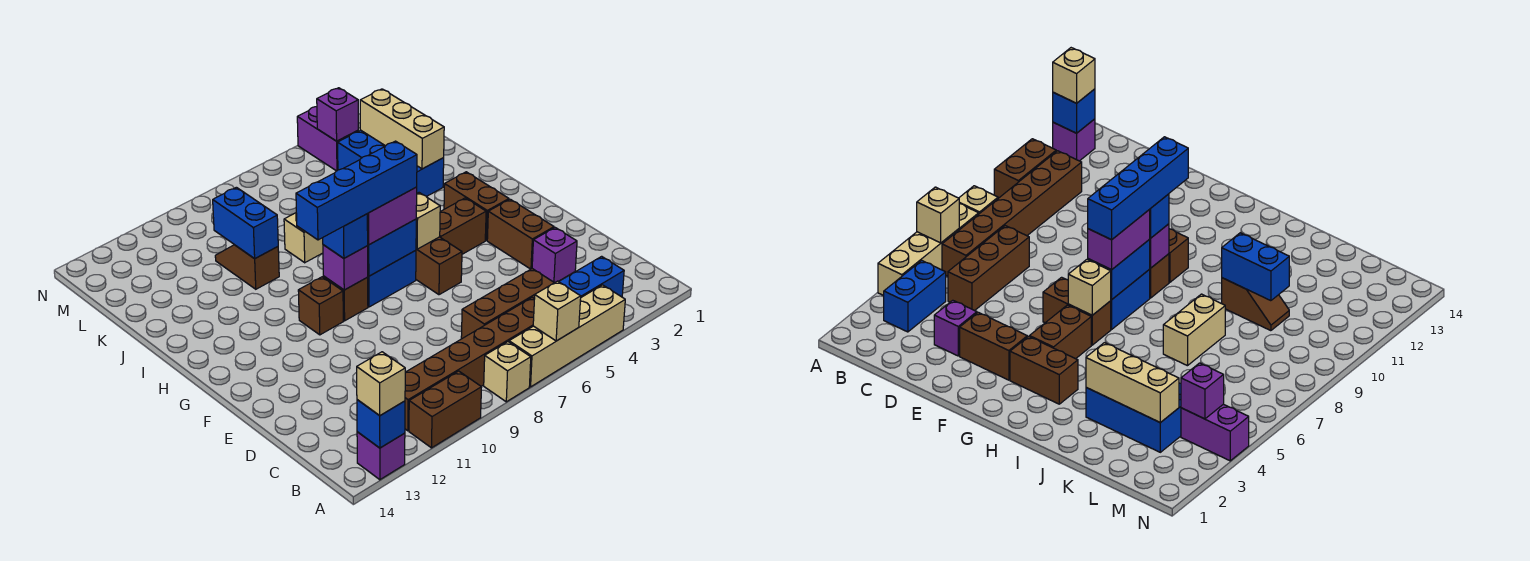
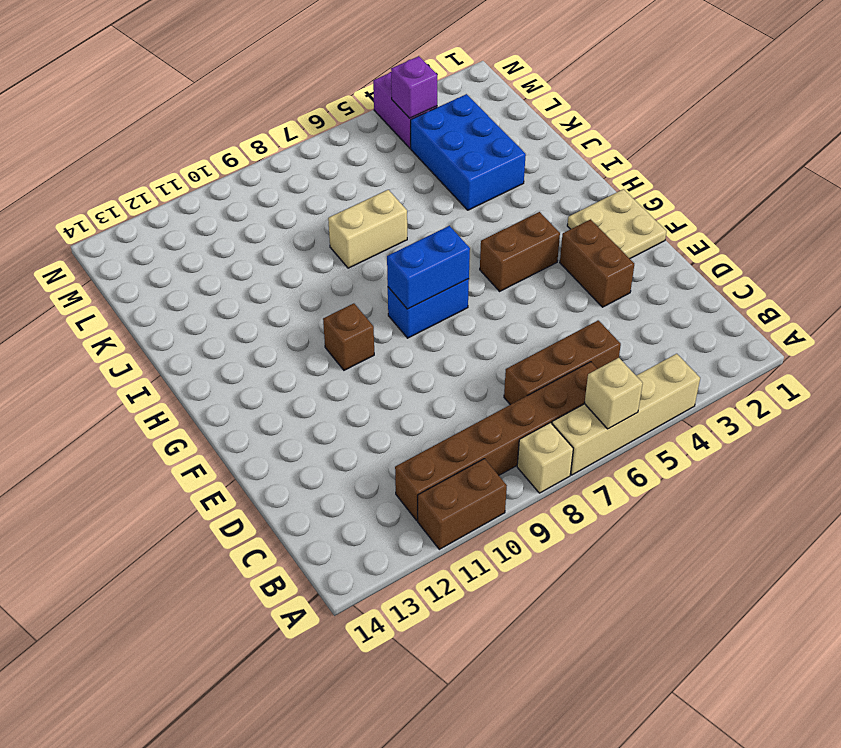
tan plate F1:G2 level 1 -> none
none -> purple brick A13 level 1
none -> blue brick B3:B4 level 1
none -> purple brick D3 level 1
none -> brown brick F6:G6 level 1

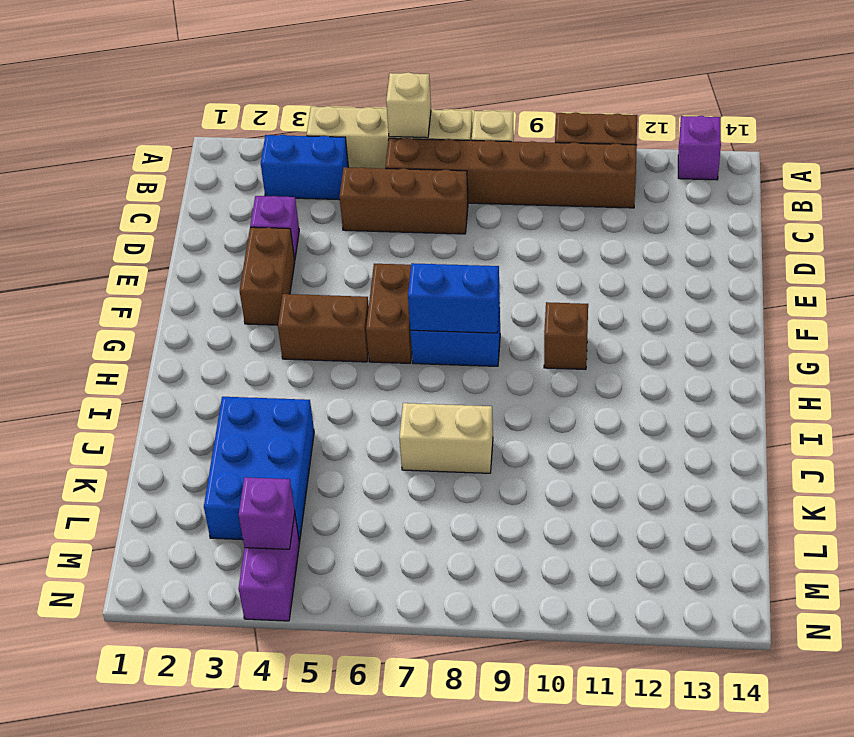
none -> brown brick G3:H3 level 1
none -> brown brick G9 level 1
none -> brown slope J10:K10 level 1 top J
none -> blue brick A13 level 2

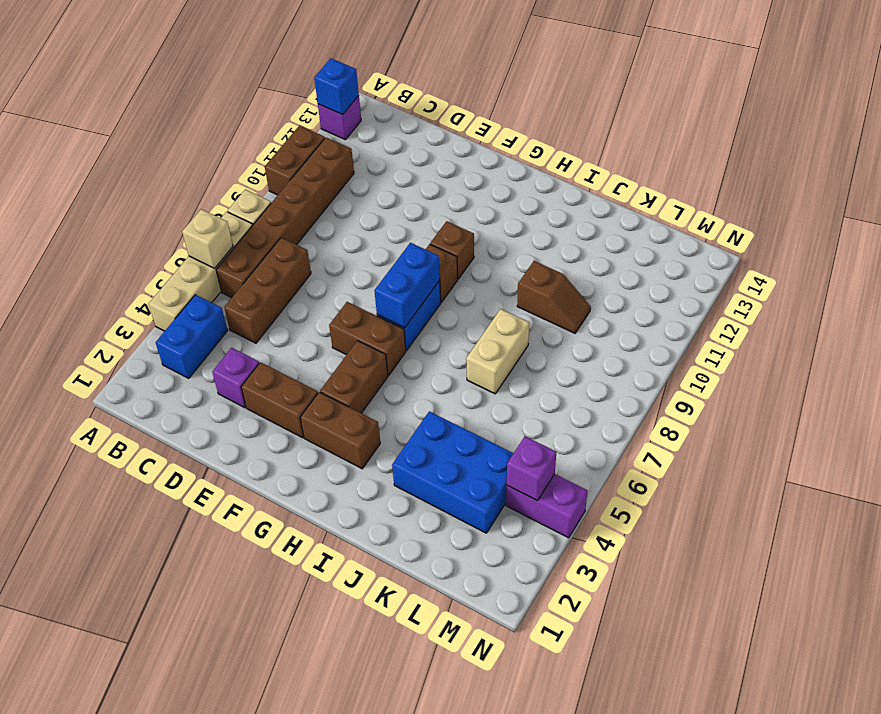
none -> tan brick G6 level 2
none -> purple brick G9 level 2
none -> tan brick J3:L3 level 2
none -> blue brick J10:K10 level 2

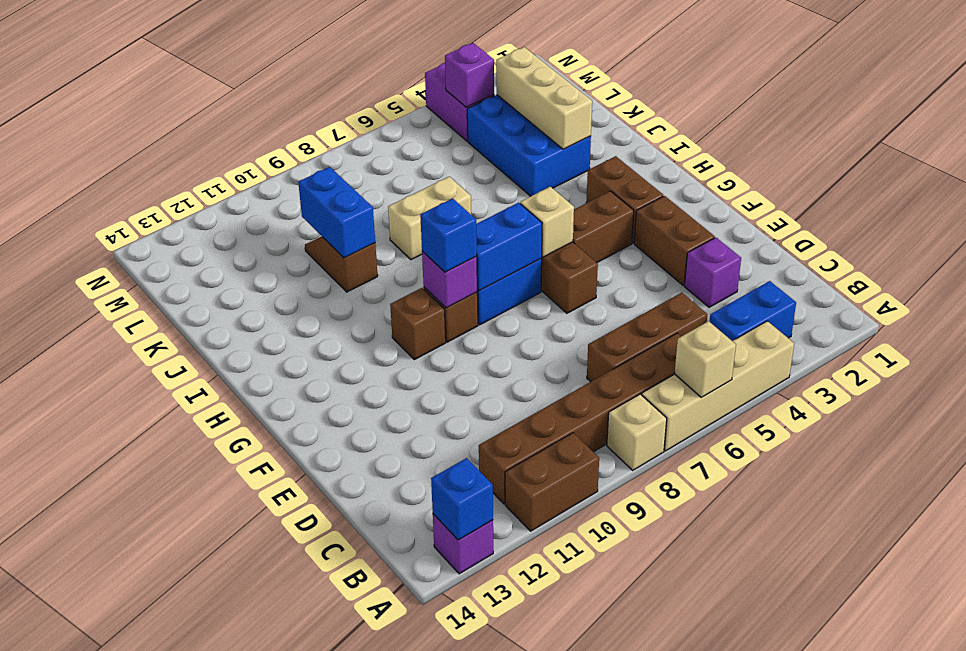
none -> tan brick A13 level 3
none -> purple brick G7:G8 level 3
none -> blue brick G7:G10 level 4

